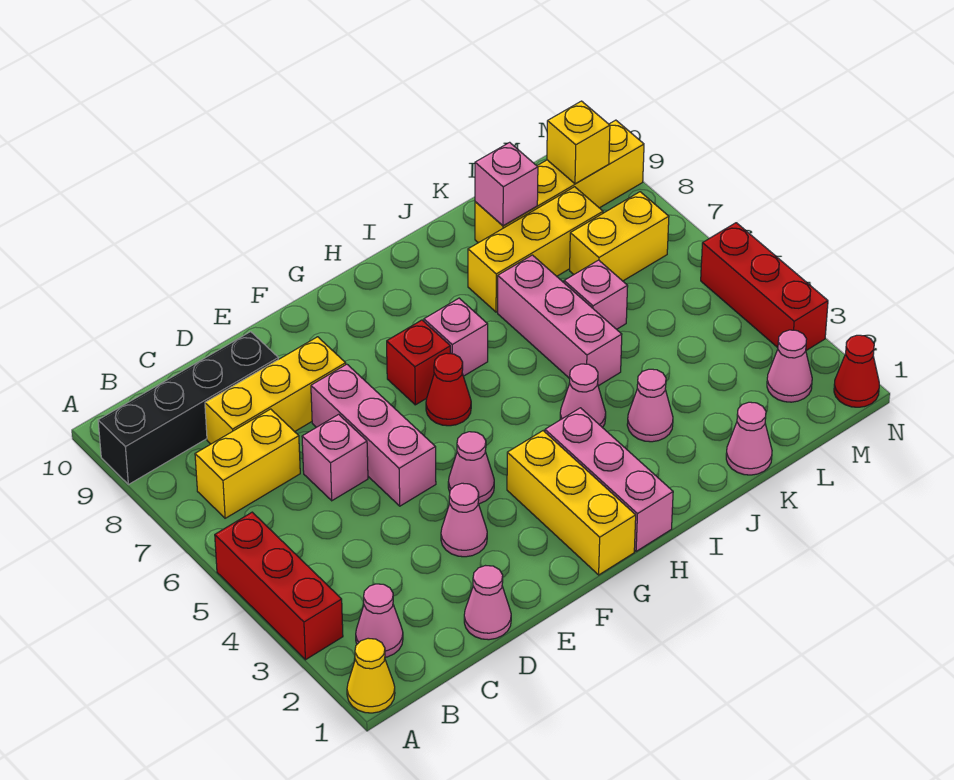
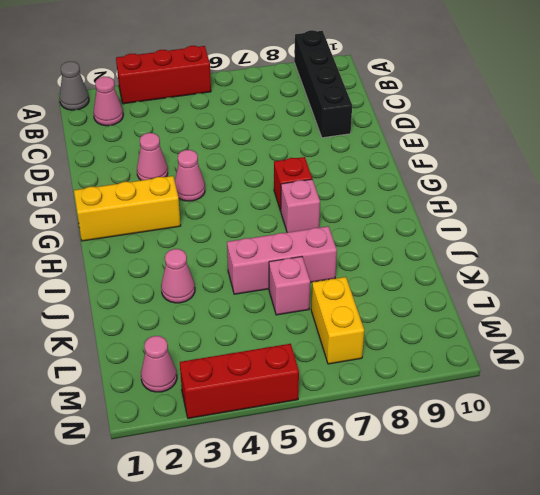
grey cone A1 level 1 -> yellow cone A1 level 1
none -> yellow brick B7:C7 level 1
none -> yellow brick C8:E8 level 1
none -> pink cone D1 level 1

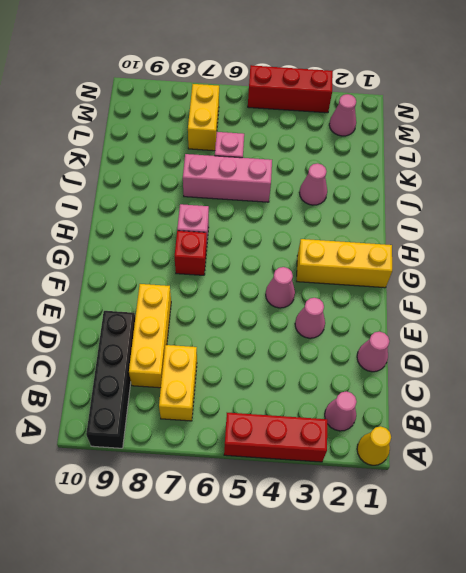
none -> pink brick D6 level 1
none -> pink brick E5:E7 level 1
none -> red cone G6 level 1

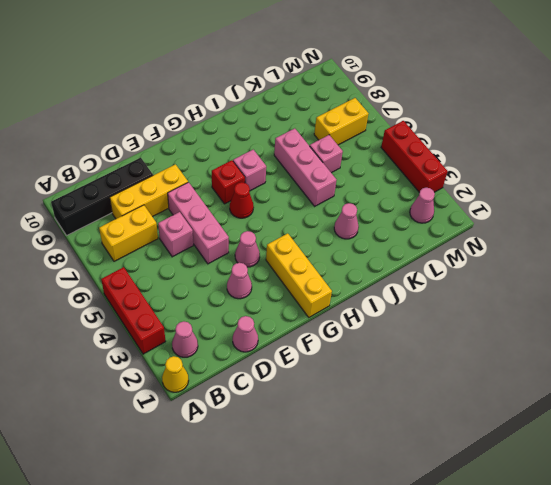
none -> pink brick H1:H3 level 1
none -> pink cone I4 level 1
none -> yellow brick J8:L8 level 1

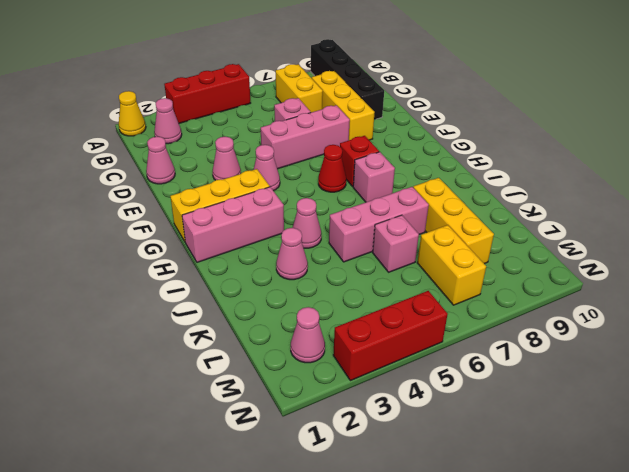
none -> pink cone K1 level 1
none -> yellow brick K9:N9 level 1
none -> red cone N1 level 1

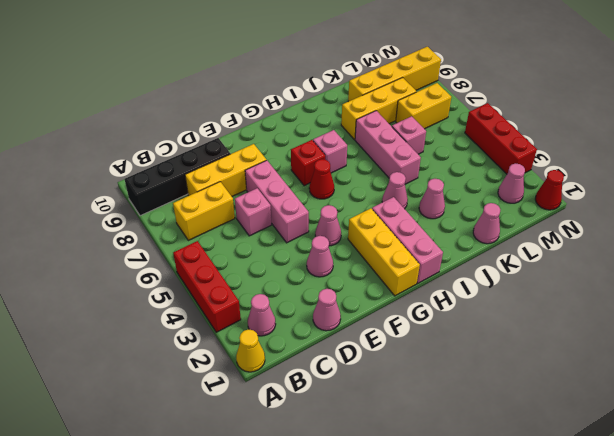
none -> pink brick K9 level 2
none -> yellow brick M9 level 2

